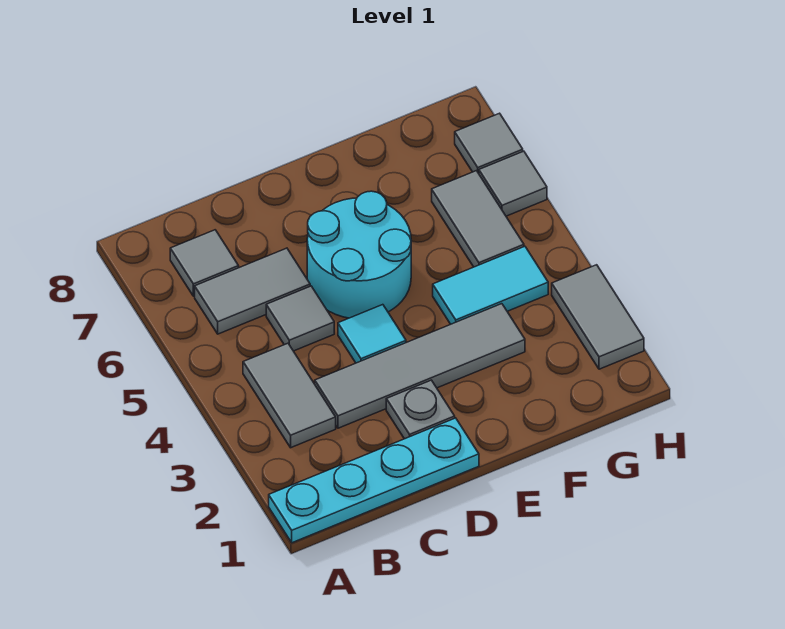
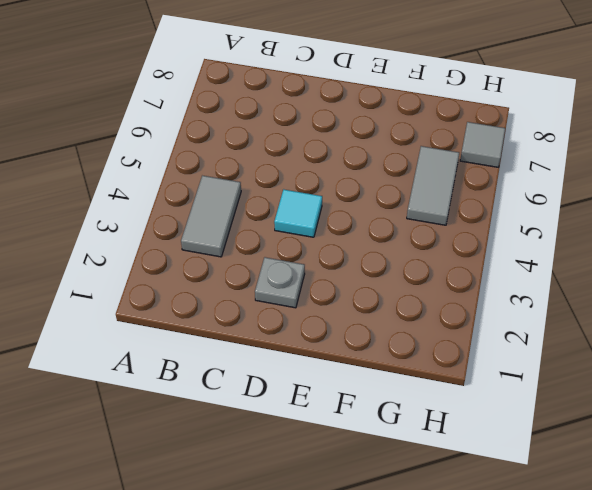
none -> cyan plate A1:D1 level 1
none -> grey tile B6:C6 level 1
none -> grey tile B7 level 1

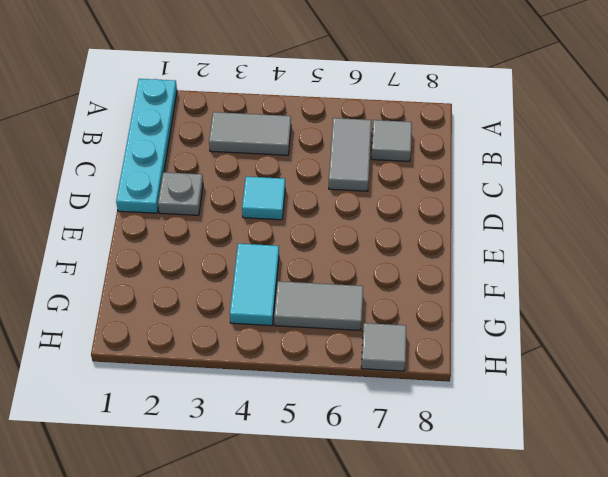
none -> grey tile C3:F3 level 1
none -> grey tile C5 level 1
none -> cyan round brick D5:E6 level 1

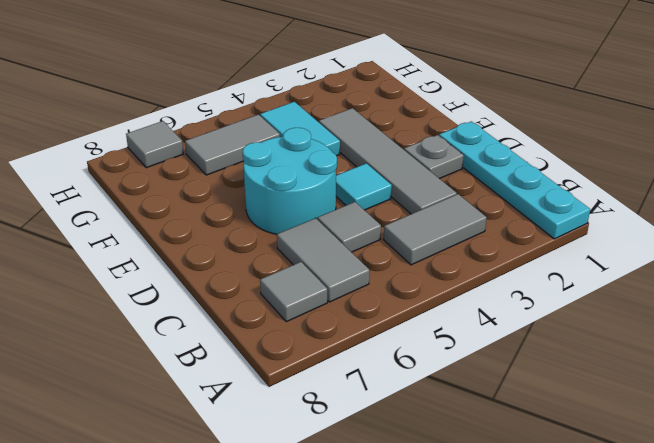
none -> grey tile H2:H3 level 1
none -> grey tile H6 level 1

